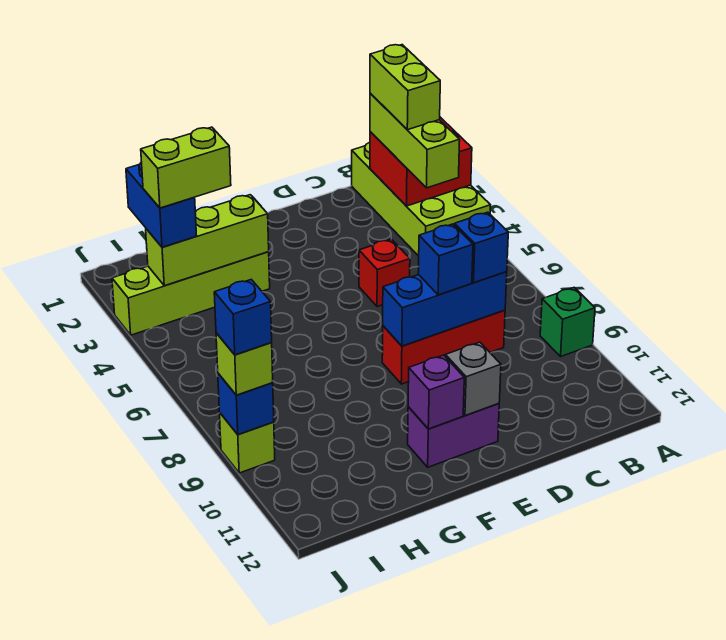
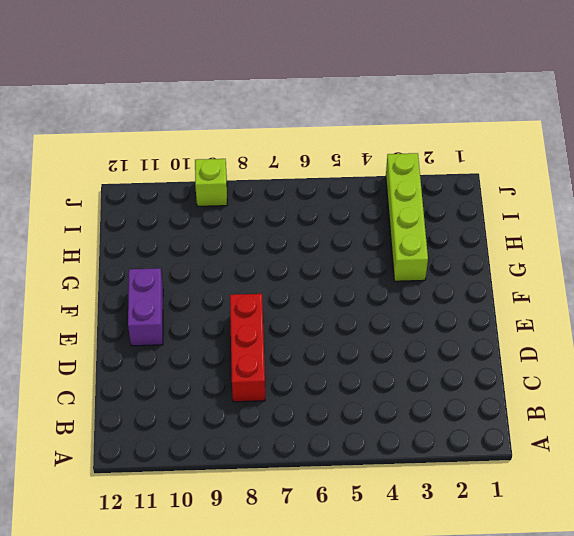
none -> lime brick A1:B4 level 1
none -> green brick A9 level 1
none -> red brick D5 level 1

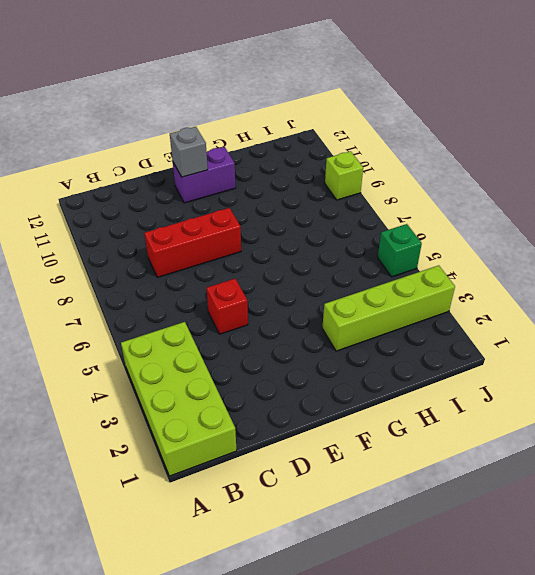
green brick J5 level 1 -> green brick A9 level 1
none -> red brick A2:B3 level 2
none -> blue brick C8:E8 level 2
none -> purple brick F11 level 2

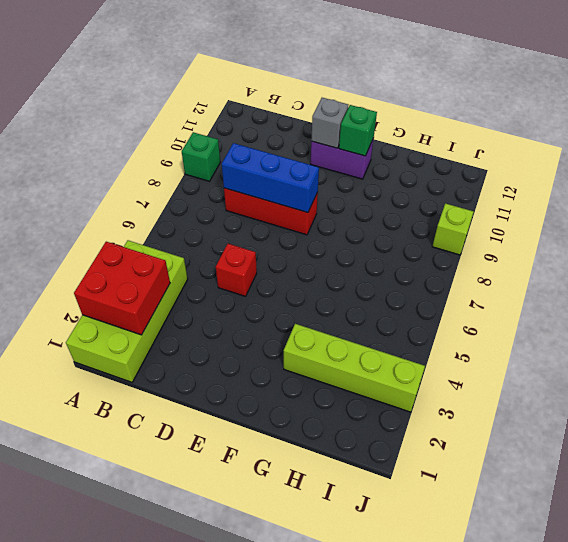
green brick F11 level 2 -> purple brick F11 level 2
none -> lime brick G3:I3 level 2
none -> blue brick J9 level 2
none -> lime brick B2:B4 level 3

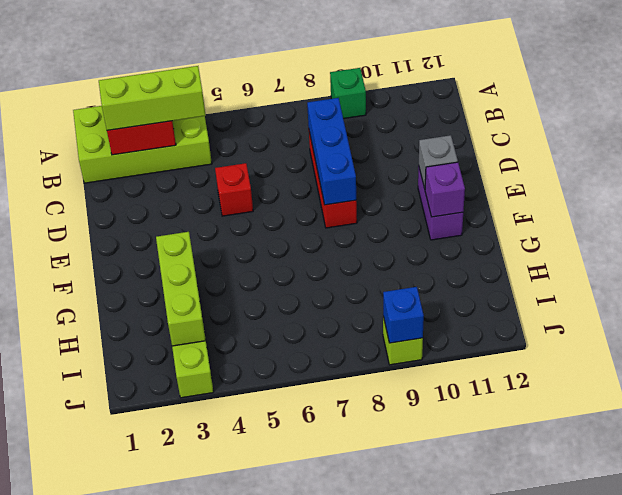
none -> blue brick C8 level 3
none -> blue brick D8 level 3
none -> blue brick I2:I3 level 3

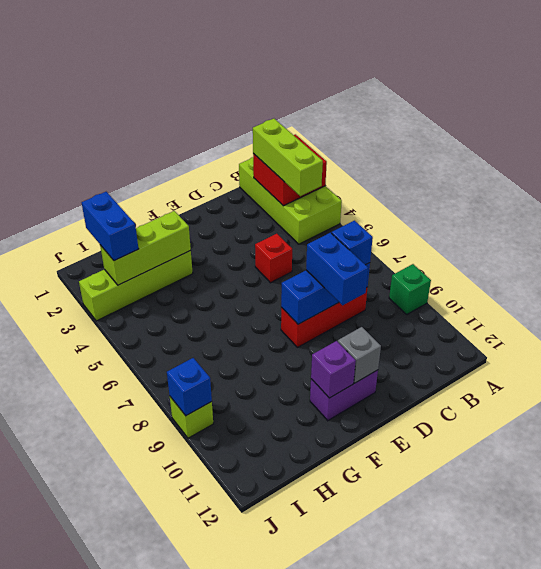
blue brick D8:D9 level 3 -> blue brick D8 level 3
none -> lime brick J9 level 3
none -> lime brick B2:B3 level 4
none -> lime brick H3:I3 level 4

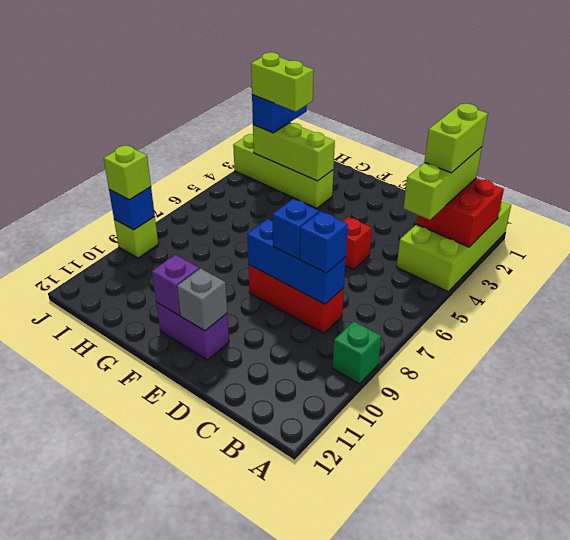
none -> blue brick J9 level 4

